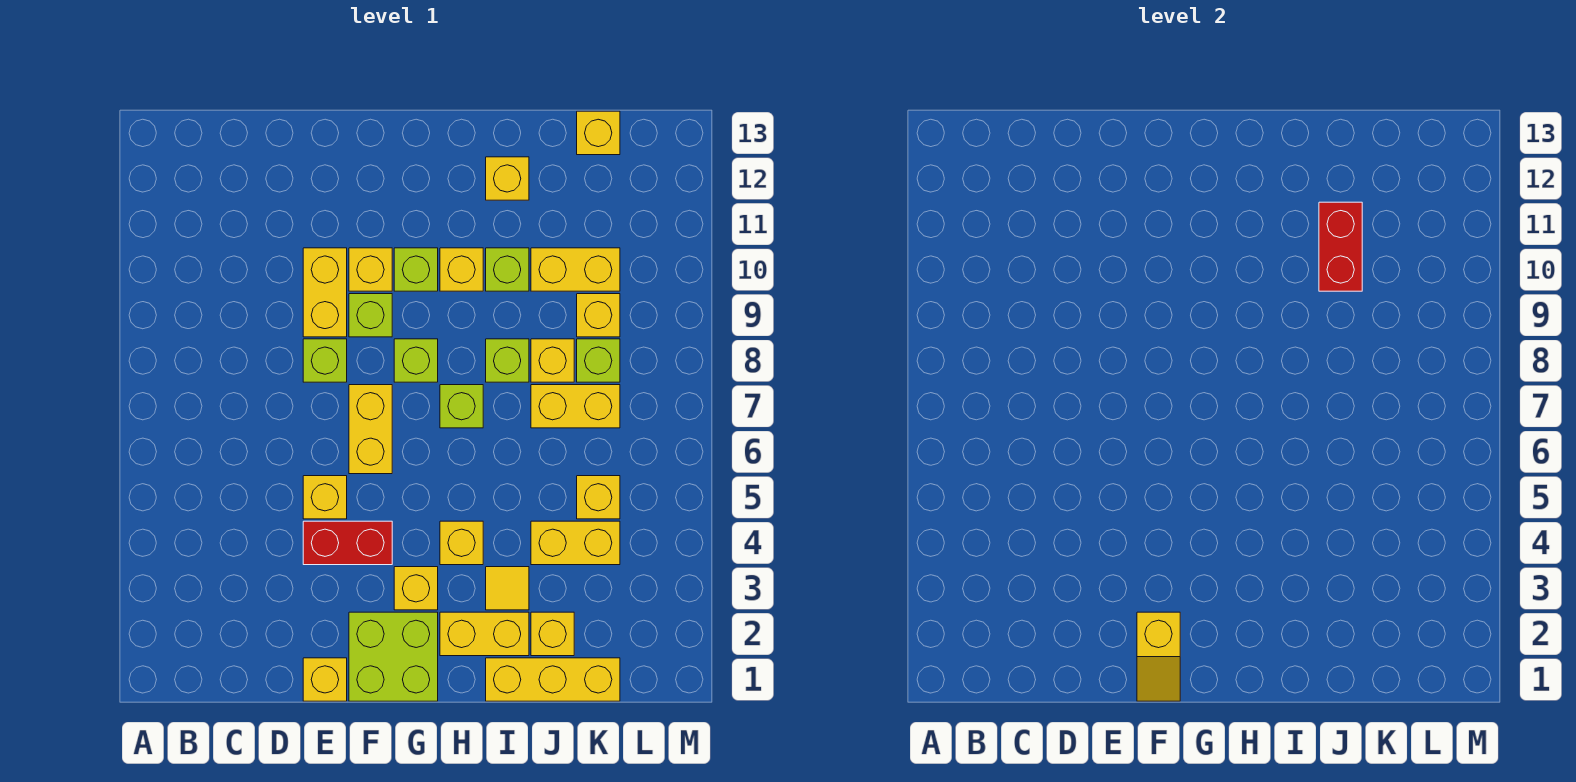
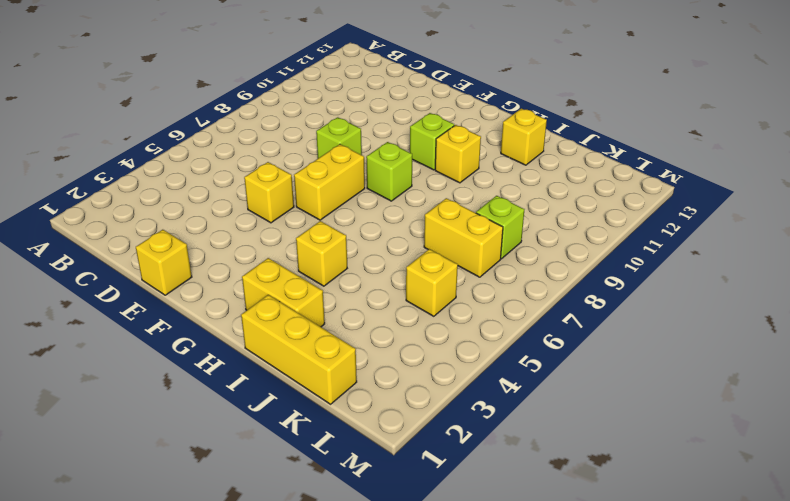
none -> red brick E4:F4 level 1
none -> yellow brick E9:E10 level 1
none -> lime brick F1:G2 level 1
none -> lime brick F9 level 1

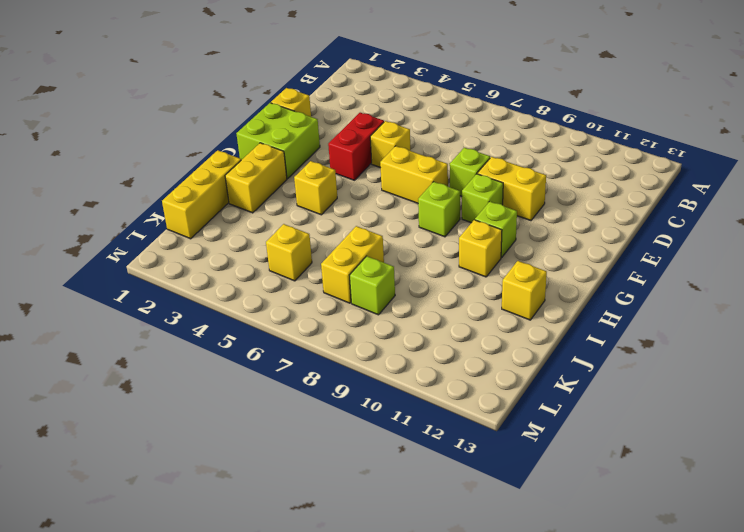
none -> yellow brick F10 level 1
none -> yellow brick G3 level 1
none -> lime brick H7 level 1
none -> yellow tile I3 level 1

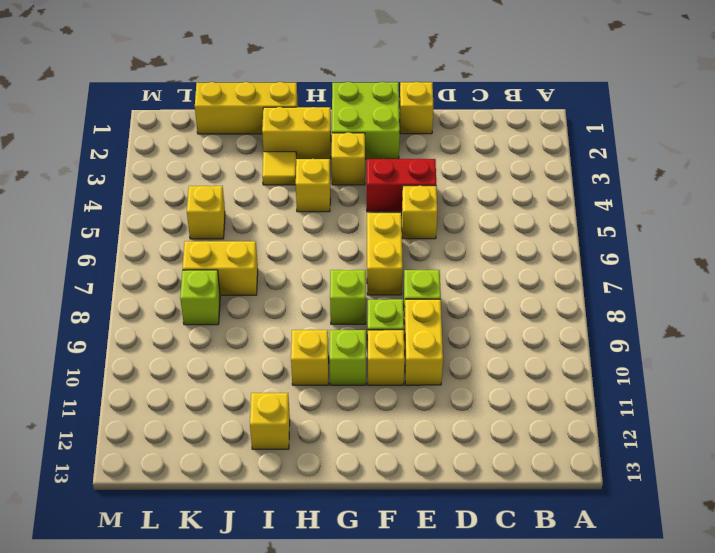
none -> lime brick H7 level 1
none -> lime brick I8 level 1
none -> lime brick I10 level 1
none -> yellow brick J2 level 1

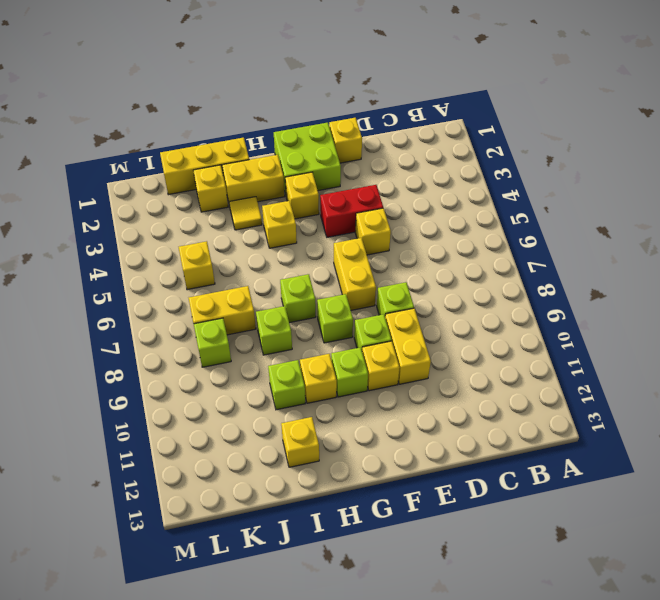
none -> yellow brick J4:K4 level 1
none -> yellow brick J8 level 1
none -> yellow brick J10:K10 level 1
none -> yellow brick K9 level 1

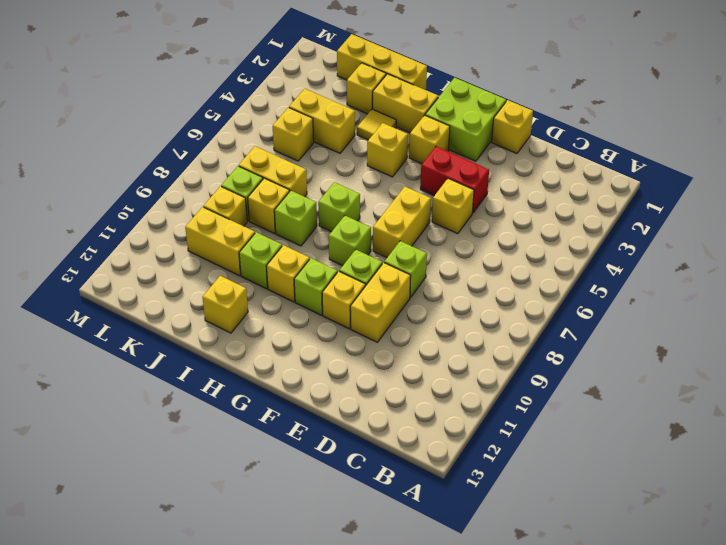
none -> yellow brick K13 level 1
none -> yellow slope F1:F2 level 2 top 2
none -> red brick J10:J11 level 2

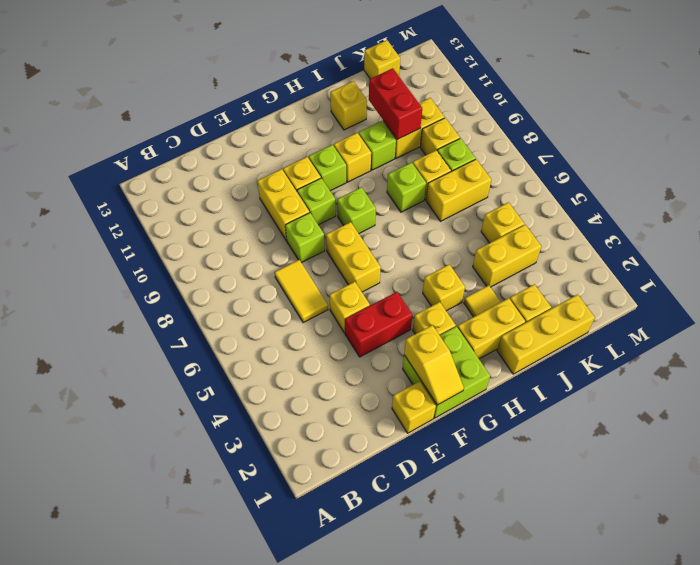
yellow tile D6:D7 level 1 -> none
none -> lime brick H7 level 1

